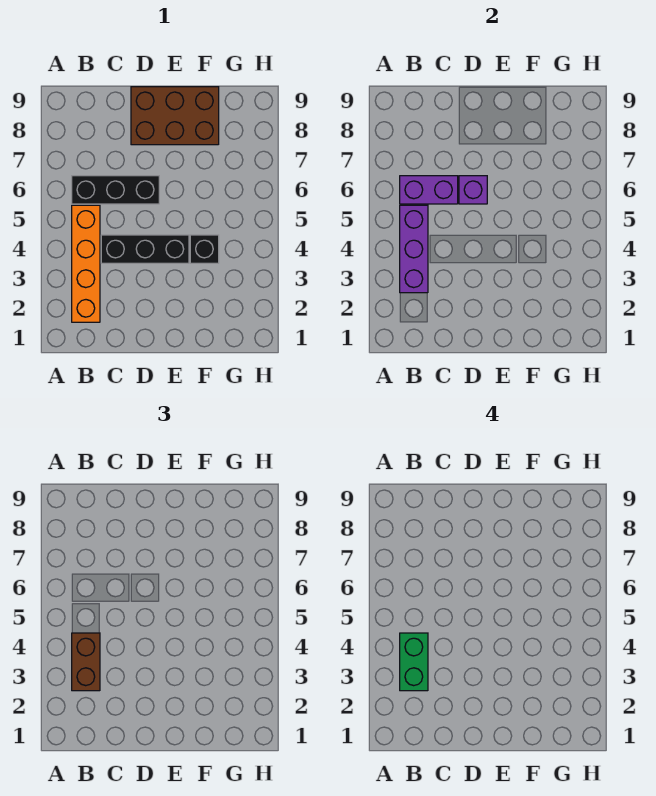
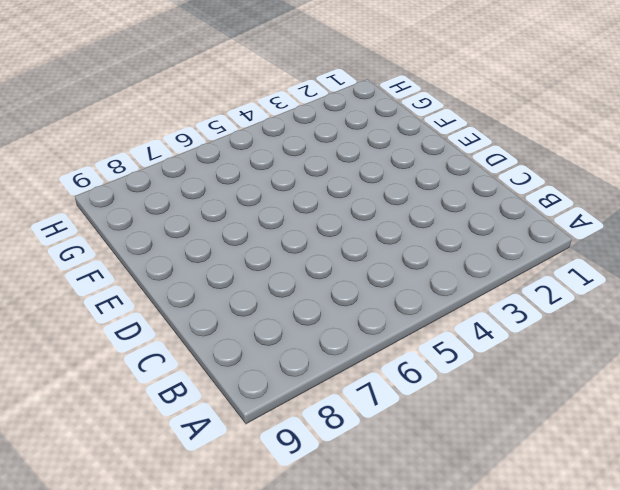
none -> orange brick B2:B5 level 1
none -> black brick B6:D6 level 1

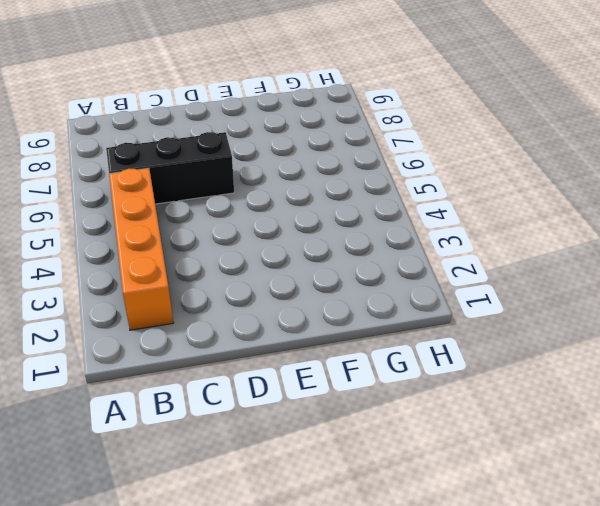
none -> black brick C4:E4 level 1
none -> brown brick D8:F9 level 1

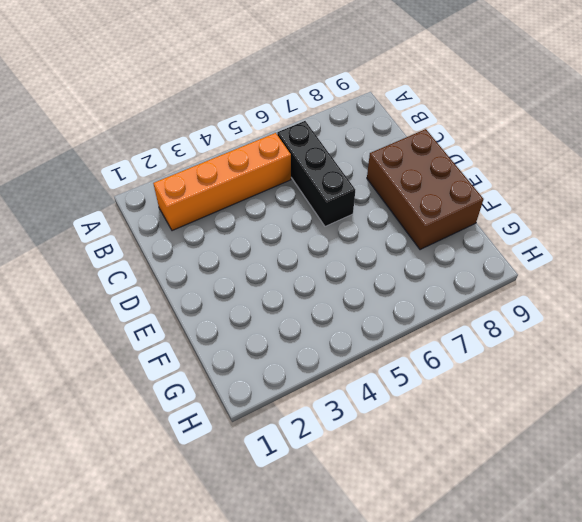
none -> black brick C4:E4 level 1
none -> black brick F4 level 1

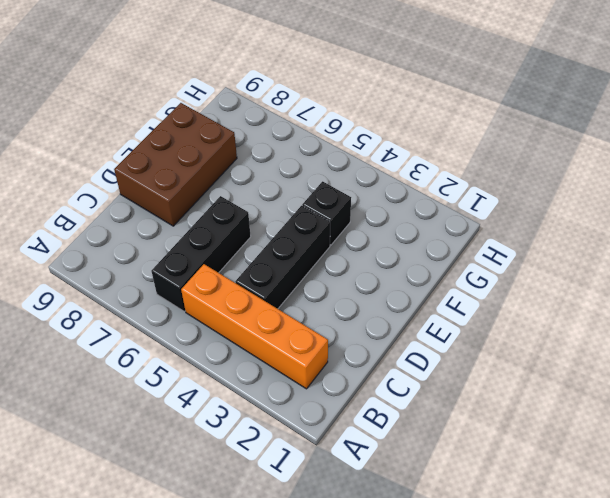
none -> purple brick B3:B5 level 2
none -> purple brick B6:C6 level 2

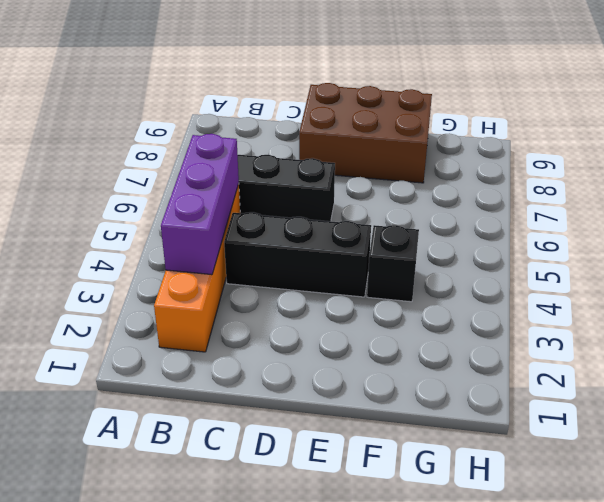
none -> purple brick B6:C6 level 2
none -> purple brick D6 level 2

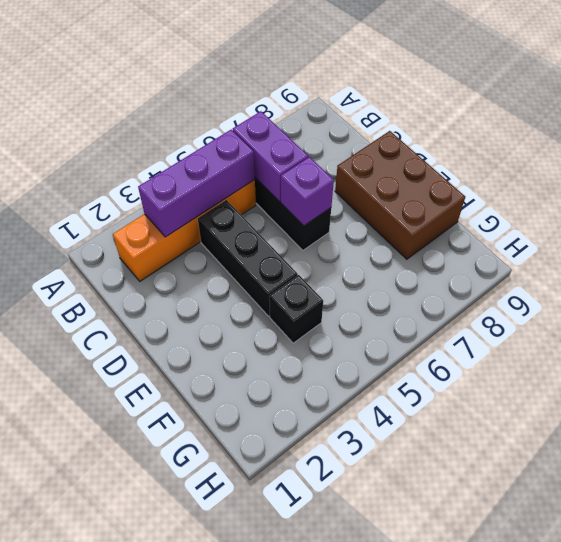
none -> brown brick B3:B4 level 3
none -> green brick B3:B4 level 4

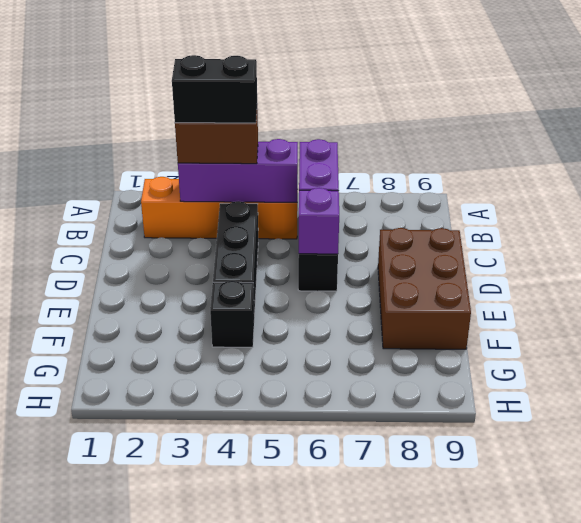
black brick B3:B4 level 4 -> green brick B3:B4 level 4

